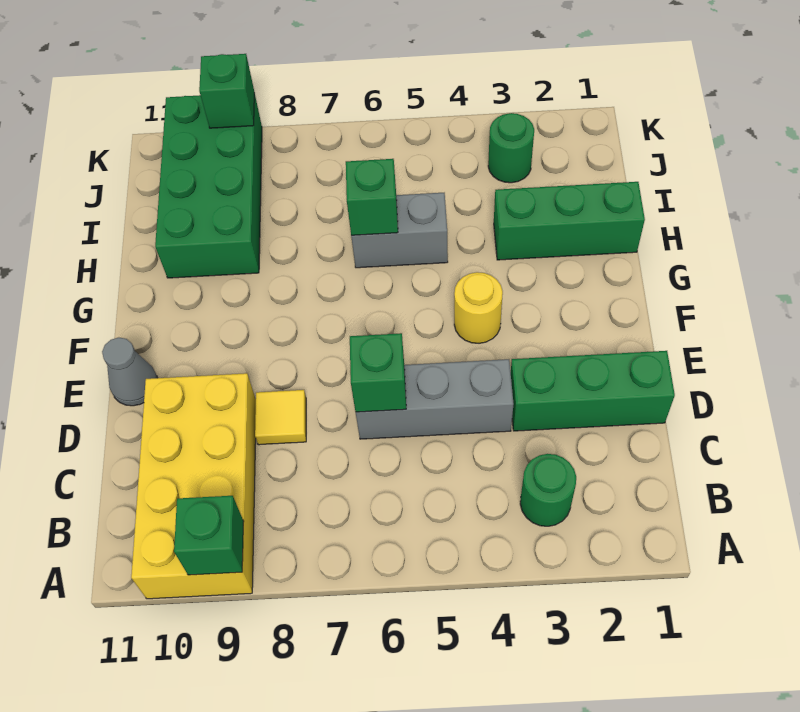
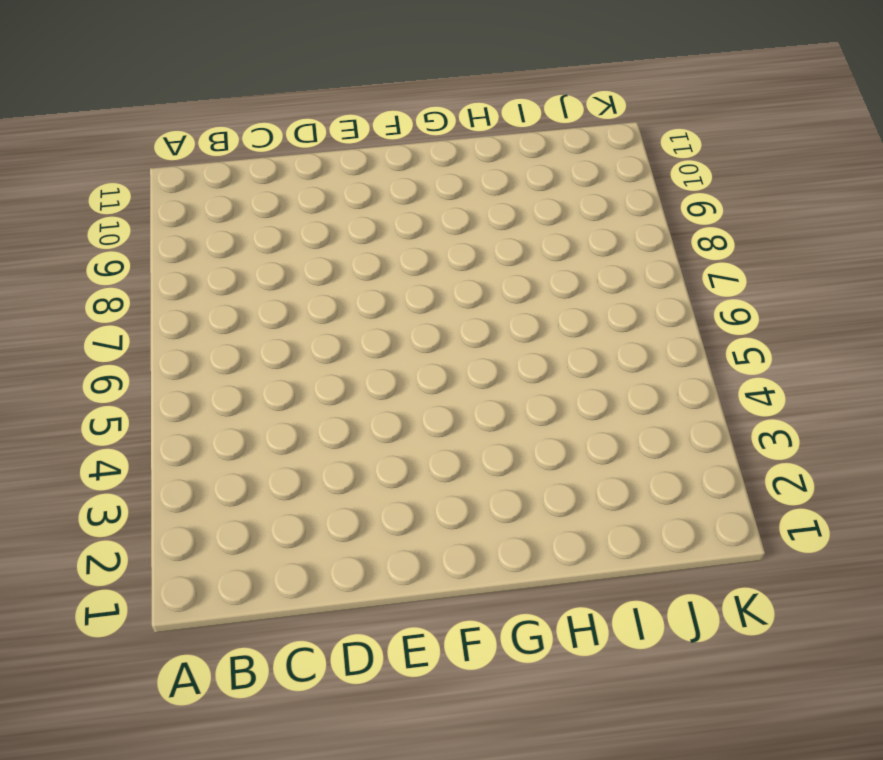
none -> yellow brick A9:D10 level 1
none -> green round brick B3 level 1
none -> green brick D1:D3 level 1

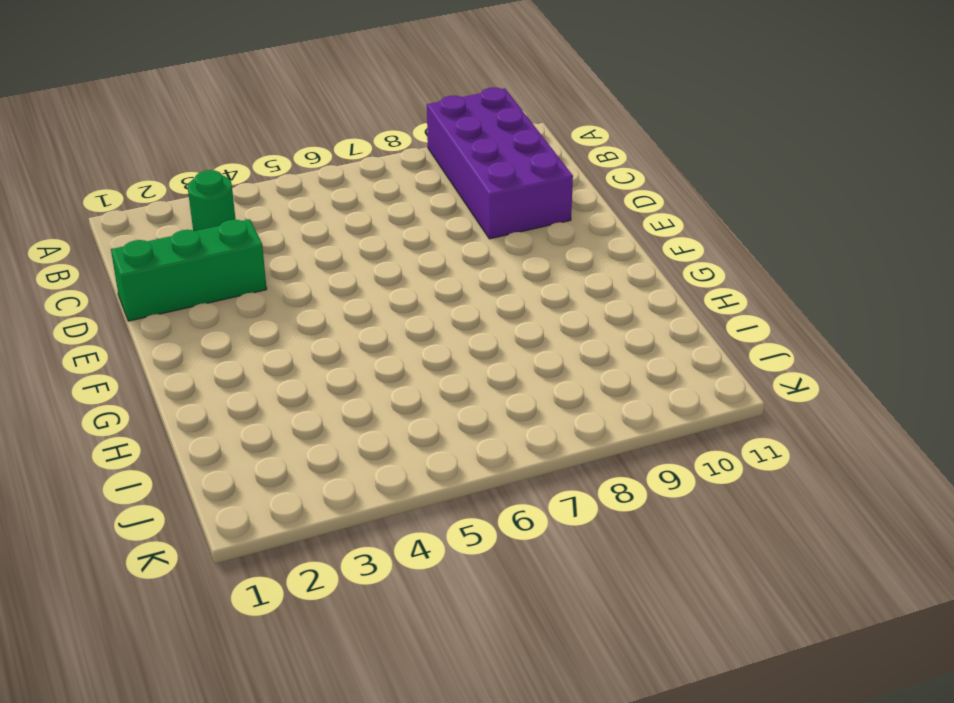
purple brick A9:D10 level 1 -> yellow brick A9:D10 level 1
none -> grey brick D4:D6 level 1
none -> yellow tile D8 level 1
none -> grey cone E11 level 1

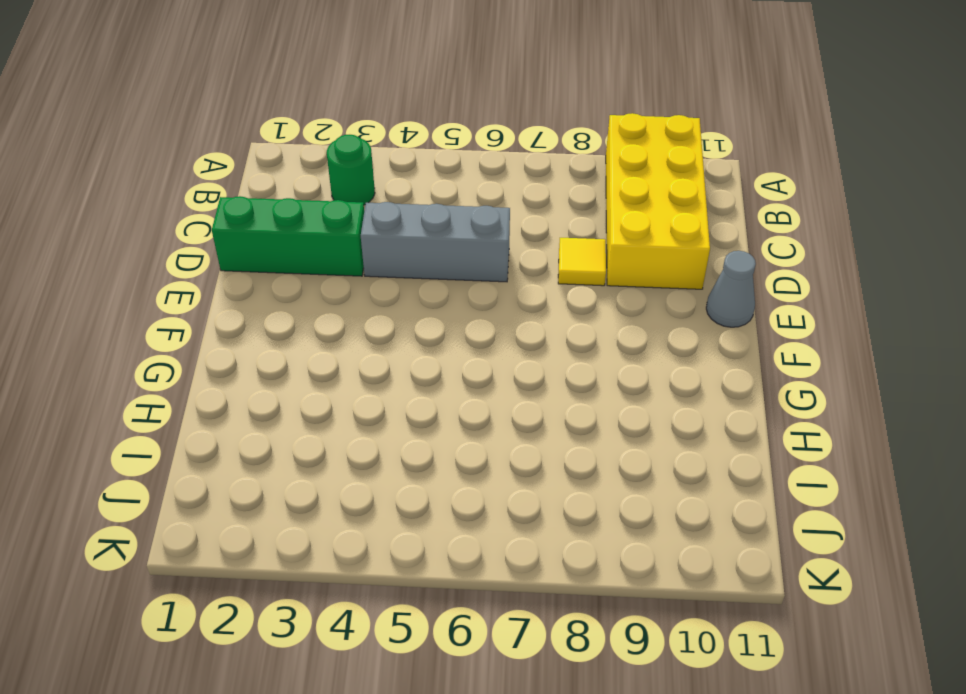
none -> yellow round brick F4 level 1
none -> green brick H1:H3 level 1
none -> grey brick H5:H6 level 1

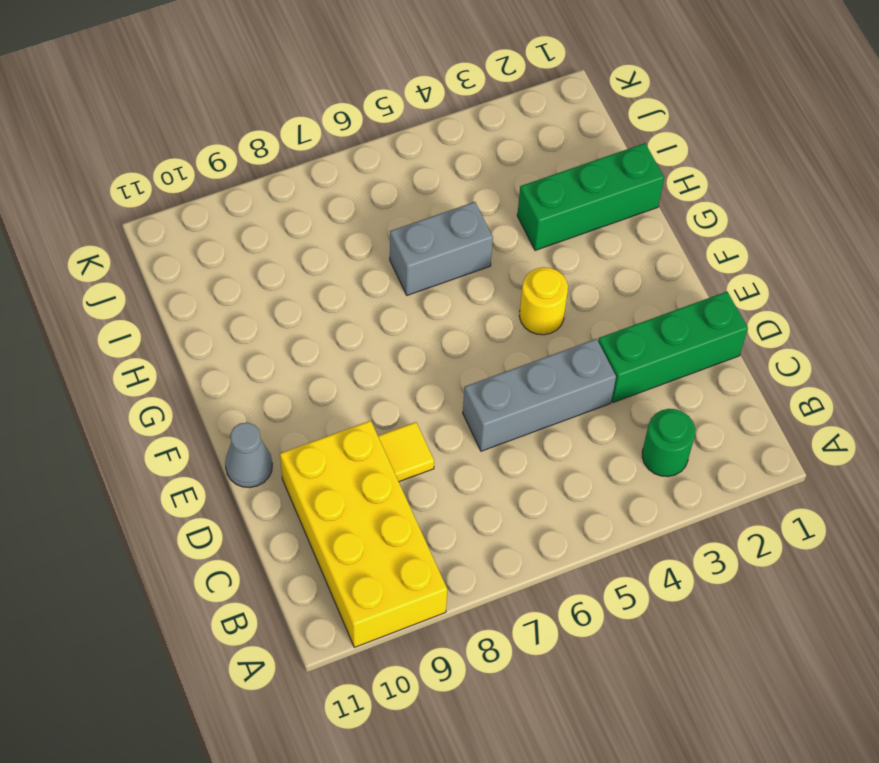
none -> green brick H9:K10 level 1
none -> green round brick J3 level 1
none -> green brick A9 level 2

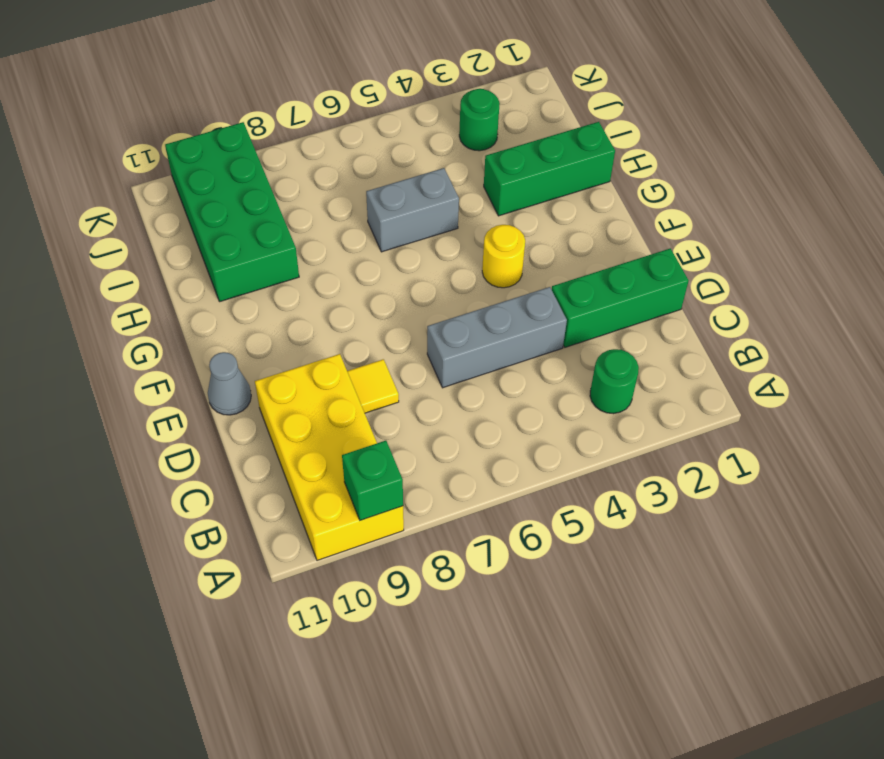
none -> green brick D6 level 2
none -> green brick H6 level 2
none -> green brick K9 level 2

